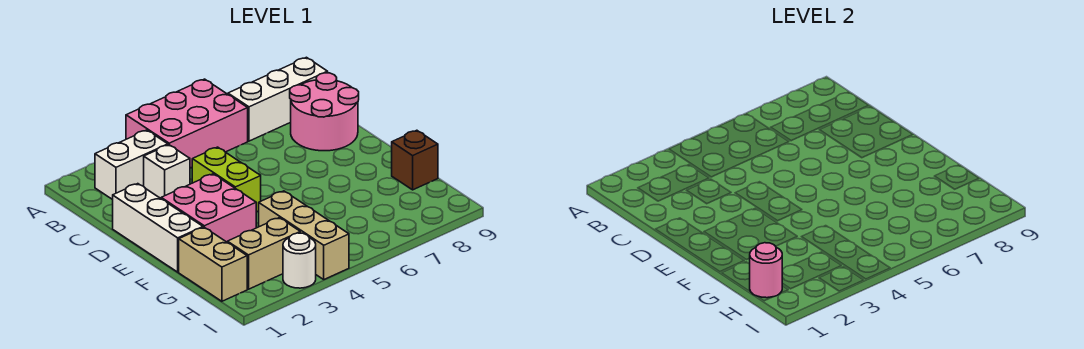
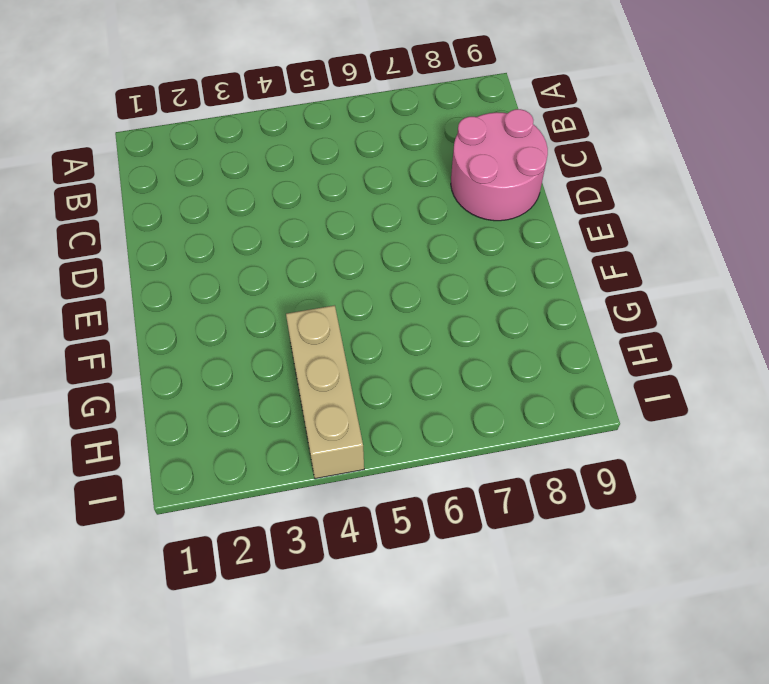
none -> pink brick A4:B6 level 1
none -> white brick B2:B3 level 1
none -> white brick B7:B9 level 1

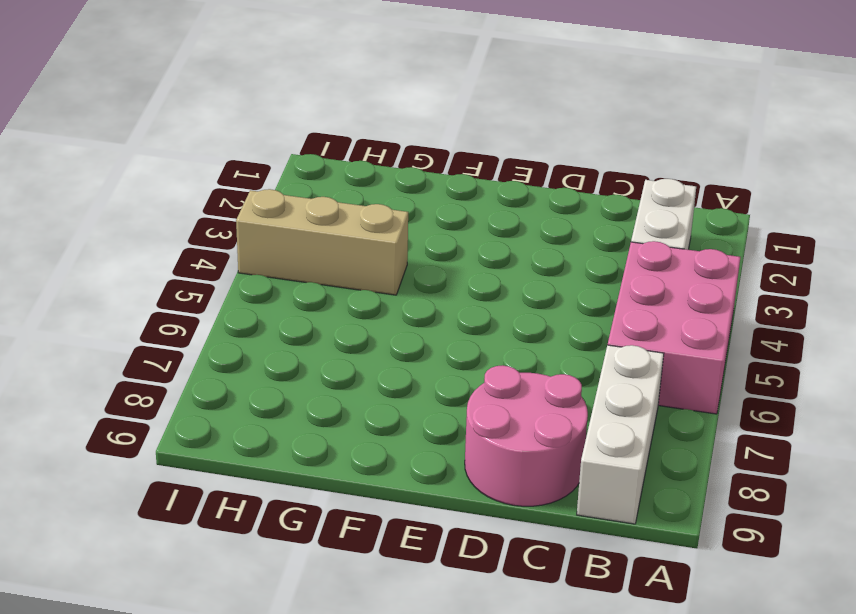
none -> white brick C3 level 1
none -> white brick D1:F1 level 1
none -> lime brick D4:E4 level 1

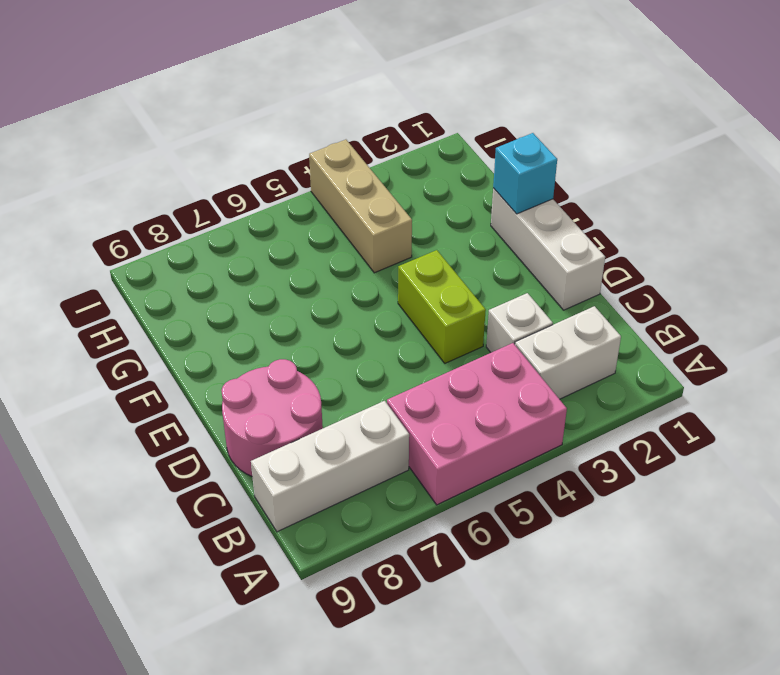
cyan brick F1 level 2 -> none
none -> pink brick E2:F3 level 1
none -> tan brick G1:H1 level 1
none -> brown brick G9 level 1

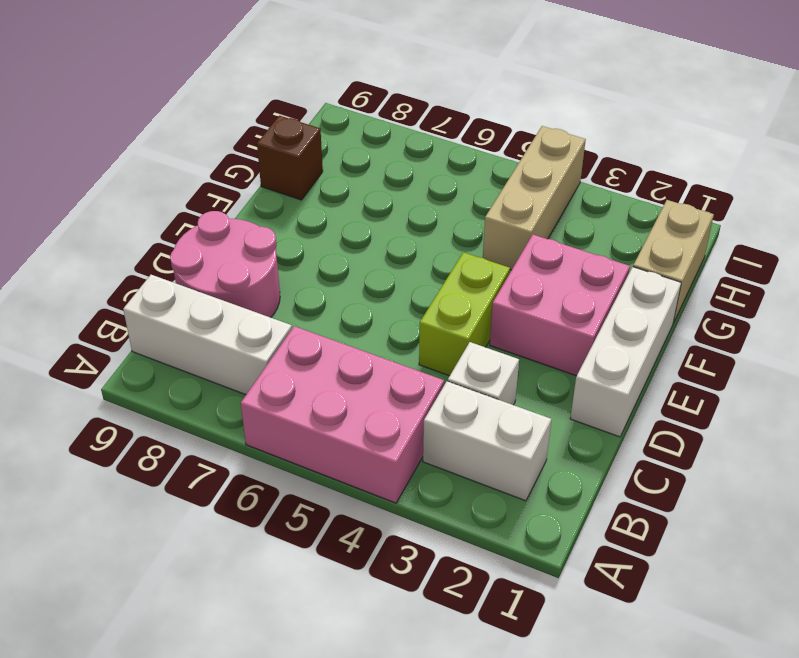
none -> tan brick H2:H3 level 1
none -> white round brick I3 level 1
none -> pink round brick H1 level 2

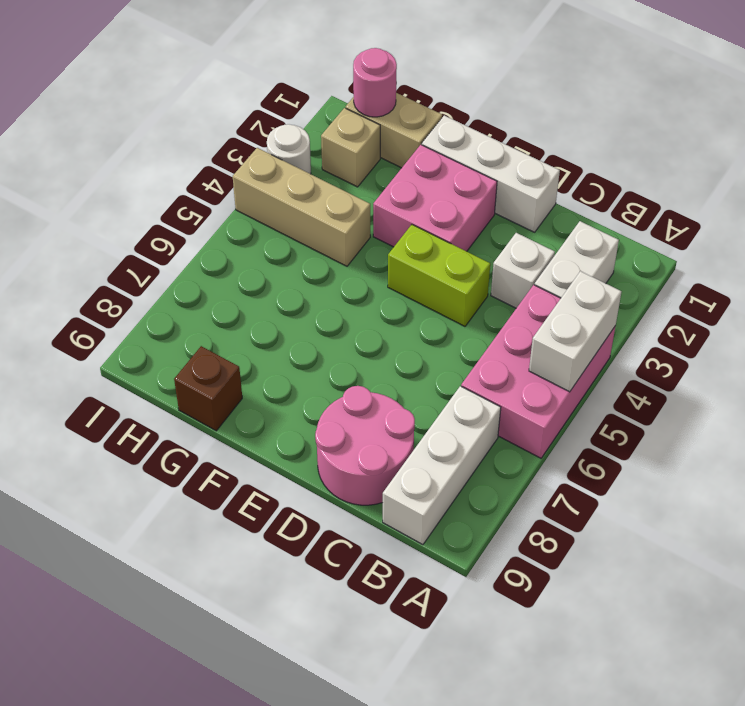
white brick A4:A5 level 2 -> none
tan brick H2 level 1 -> tan brick H2:H3 level 1

